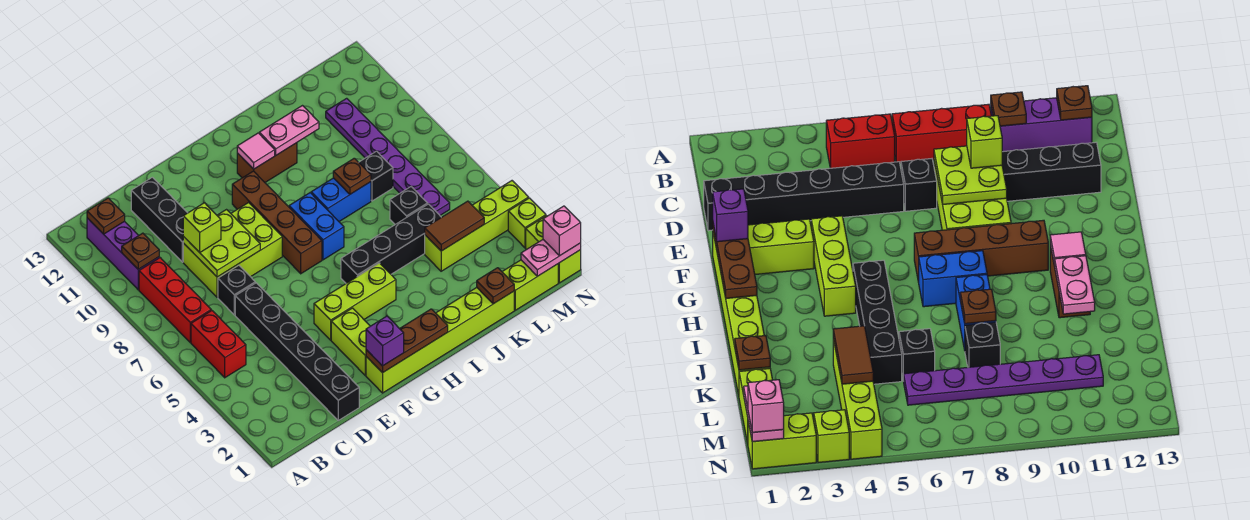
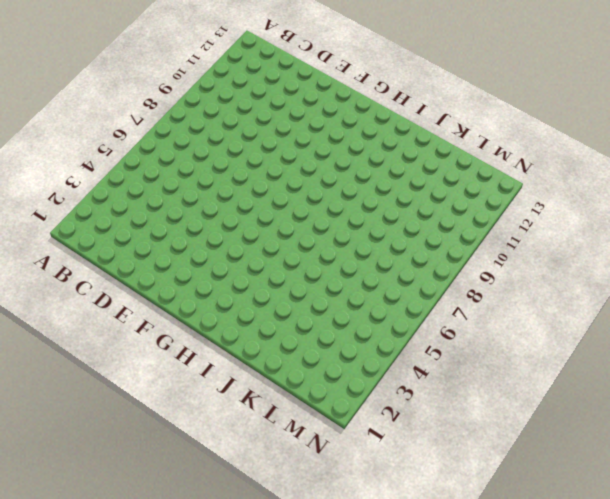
none -> red brick B5:B6 level 1
none -> red brick B7:B9 level 1
none -> purple brick B10:B12 level 1
none -> black brick D1:D6 level 1

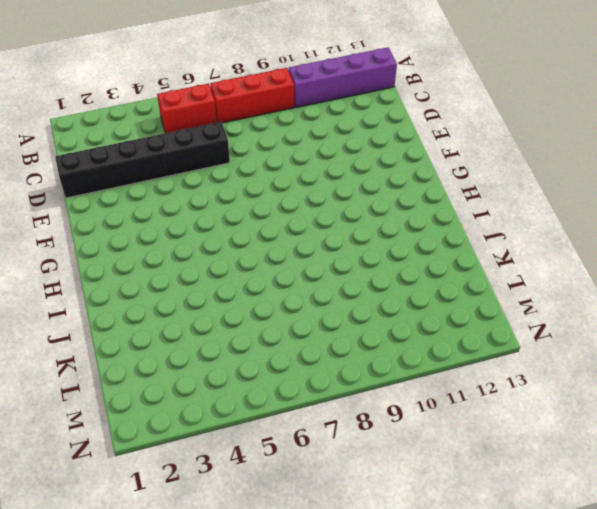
purple brick B10:B13 level 1 -> purple brick B10:B12 level 1
none -> black brick D7 level 1
none -> lime brick D8:F9 level 1
none -> black brick D10:D12 level 1
none -> lime brick F1:K1 level 1

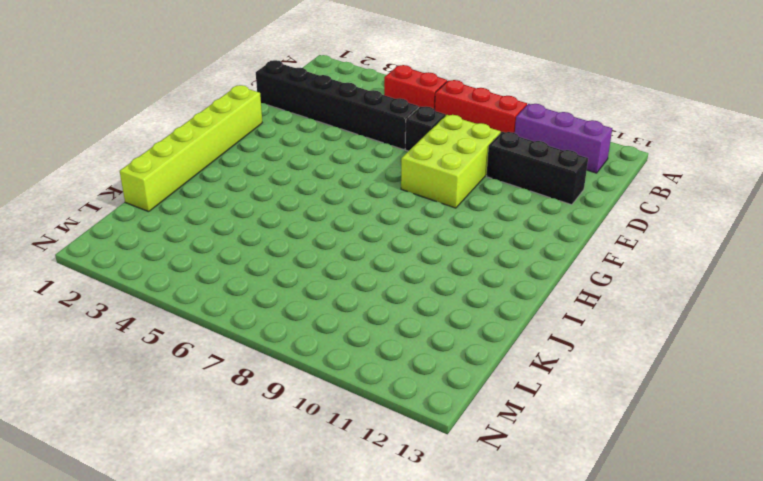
none -> lime brick F2:F3 level 1
none -> lime brick F4:H4 level 1
none -> brown brick G7:G10 level 1
none -> black brick H5:K5 level 1

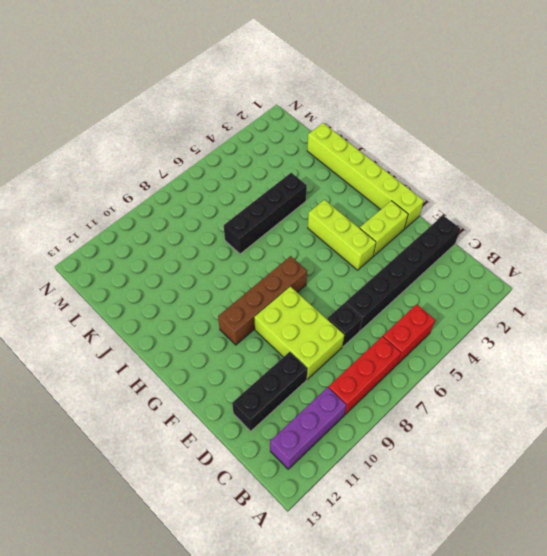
black brick J4:J7 level 1 -> black brick H5:K5 level 1
none -> blue brick H7:H8 level 1
none -> brown brick H11:I11 level 1
none -> blue brick I8:J8 level 1
none -> lime brick K4:N4 level 1

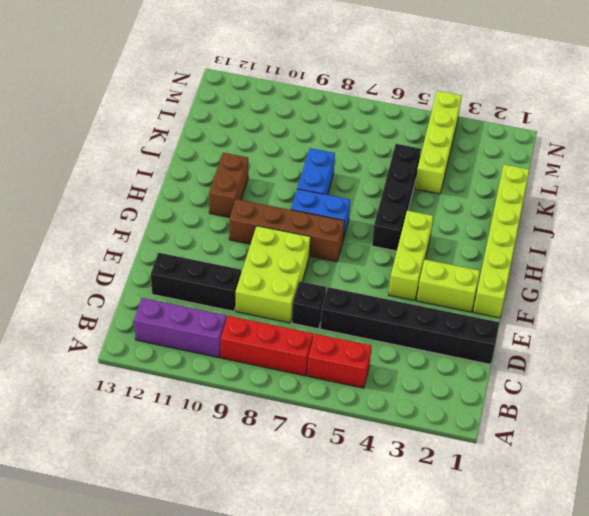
none -> black brick K6 level 1
none -> black brick K8 level 1
none -> lime brick L1:M1 level 1
none -> purple plate L6:L11 level 1

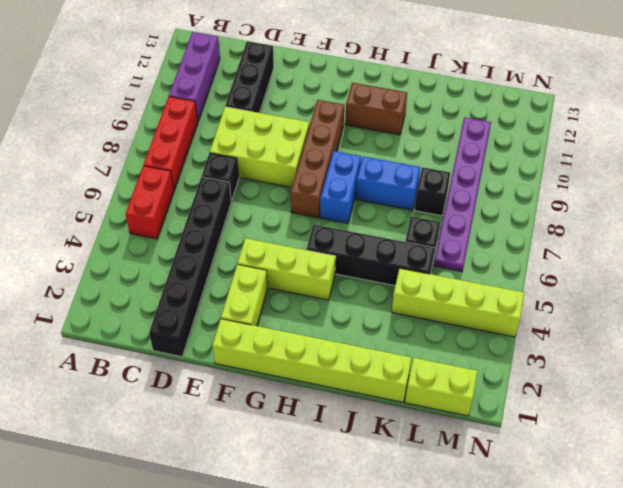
none -> lime brick N1:N2 level 1
none -> lime brick N3 level 1
none -> brown plate B10 level 2
none -> brown plate B12 level 2

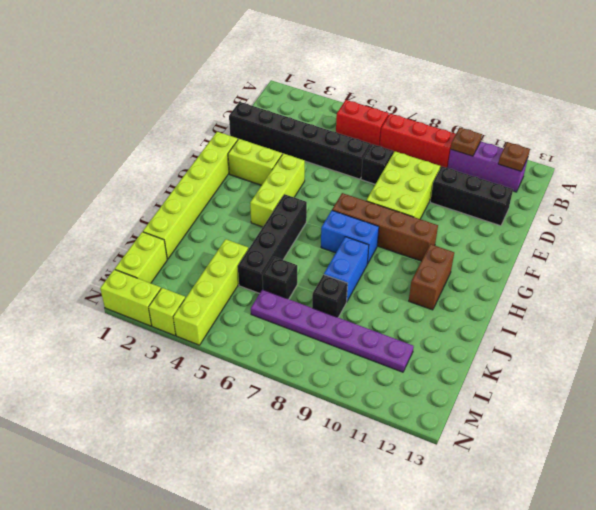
none -> lime plate D8:E9 level 2
none -> brown plate F1:H1 level 2
none -> pink tile H11 level 2
none -> pink plate I11:J11 level 2

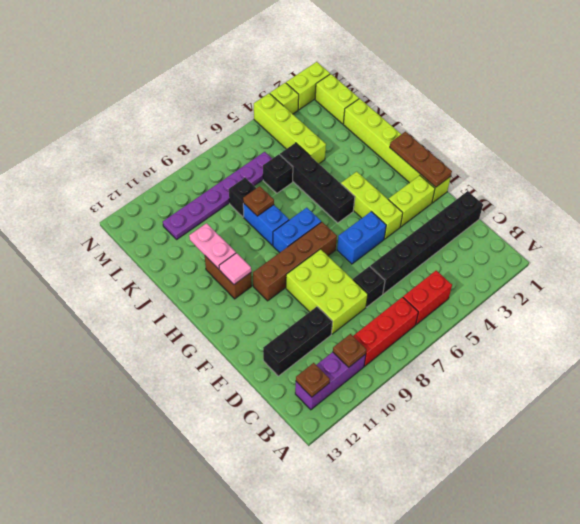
blue brick F5:F6 level 1 -> none
none -> lime plate D8:E9 level 2
none -> brown plate K1 level 2
none -> brown tile K4:L4 level 2
none -> pink plate M1:N1 level 2

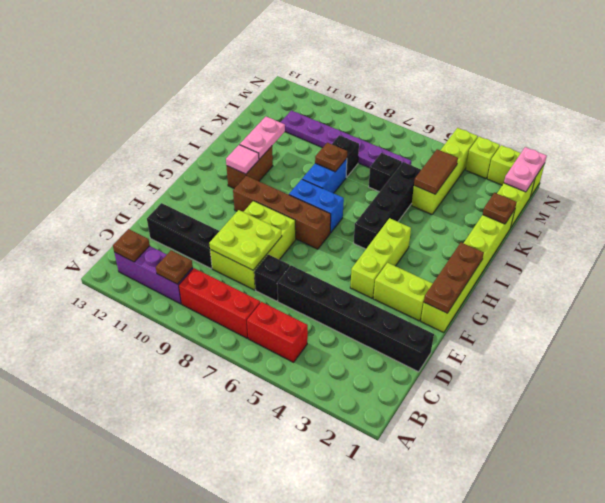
none -> lime brick D9 level 3
none -> purple brick F1 level 3
none -> pink brick N1 level 3

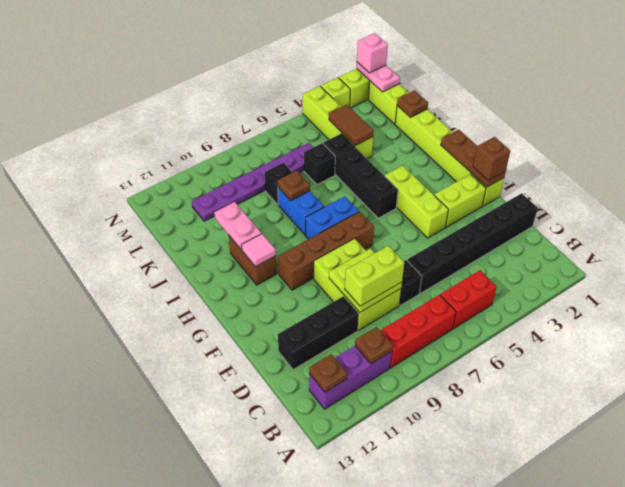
lime brick D8:D9 level 3 -> lime brick D9 level 3
brown brick F1 level 3 -> purple brick F1 level 3

